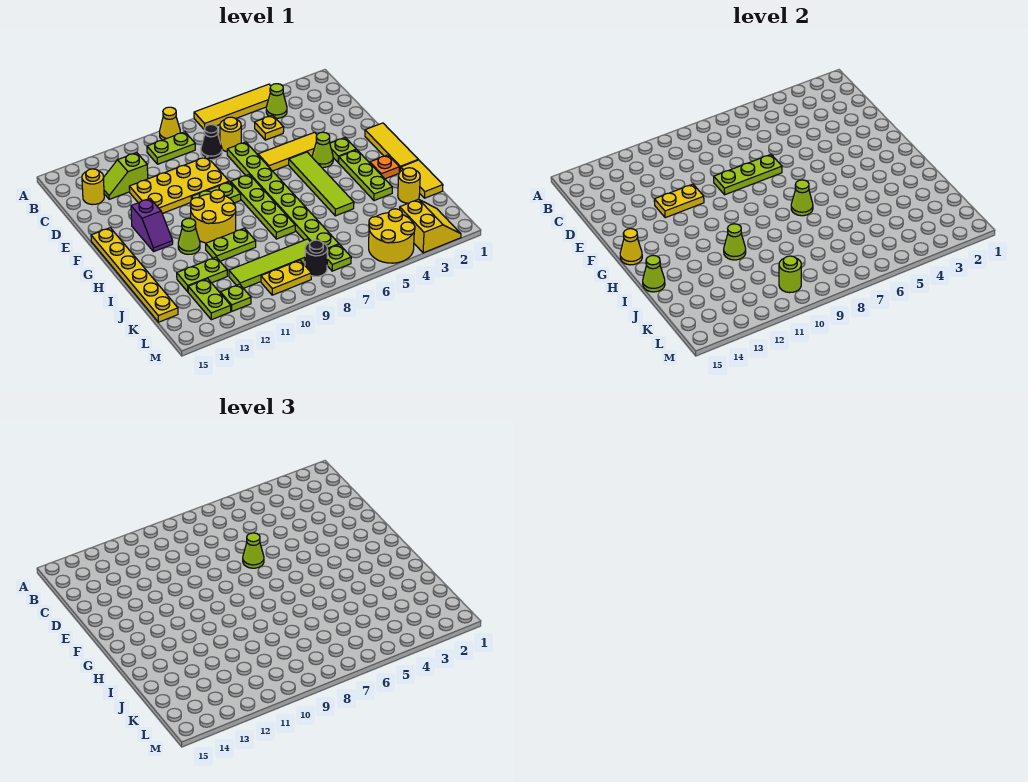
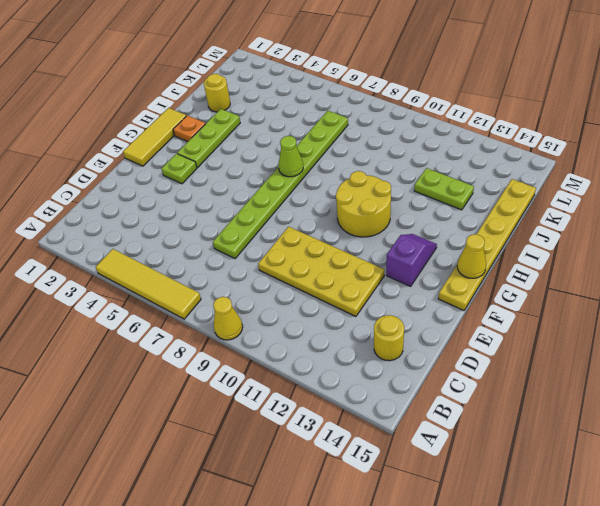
none -> lime cone B4 level 1
none -> lime plate B9:B10 level 1
none -> yellow plate C5 level 1
none -> yellow round brick C7 level 1

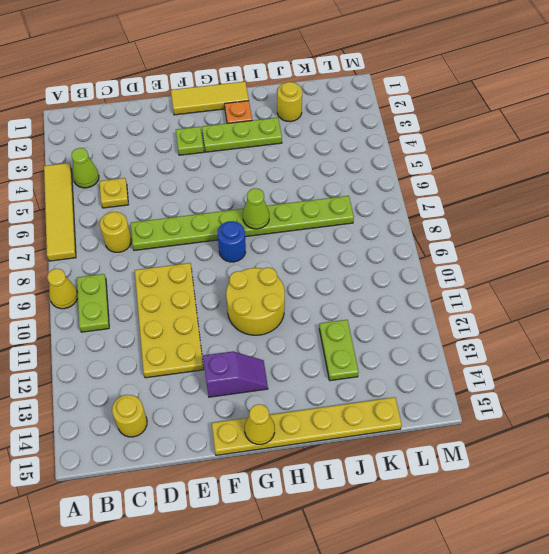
blue round brick G8 level 1 -> lime plate F8:I8 level 1
none -> black cone C8 level 1
none -> lime slope C12:C13 level 1 top 12
none -> yellow tile E4:E6 level 1
none -> lime cone F4 level 1

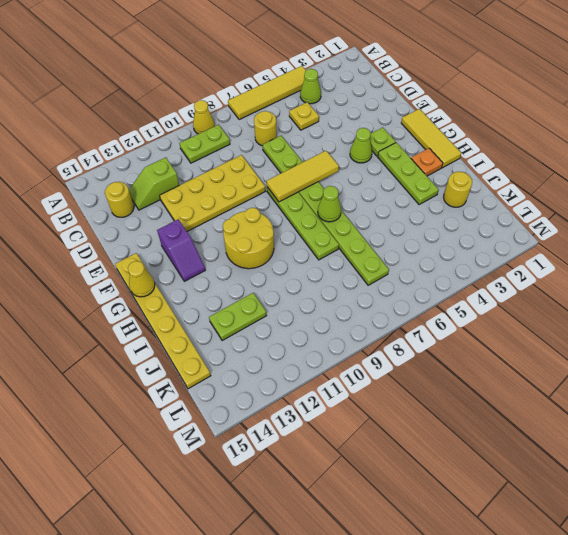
yellow tile F6:F8 level 2 -> yellow tile E4:E6 level 1
none -> black cone C8 level 1
none -> lime tile F5:I5 level 1
none -> lime plate F9:F10 level 1
none -> lime cone H12 level 1

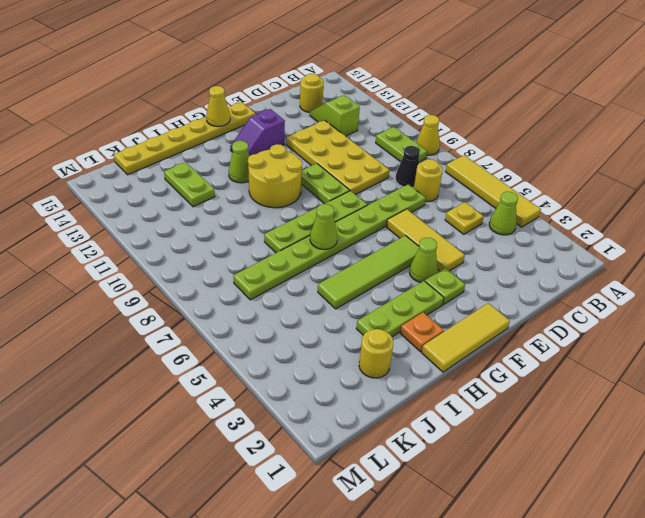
none -> yellow tile I1:J1 level 1
none -> lime plate I10:I11 level 1
none -> lime tile K8:K11 level 1
none -> lime plate K13:L13 level 1

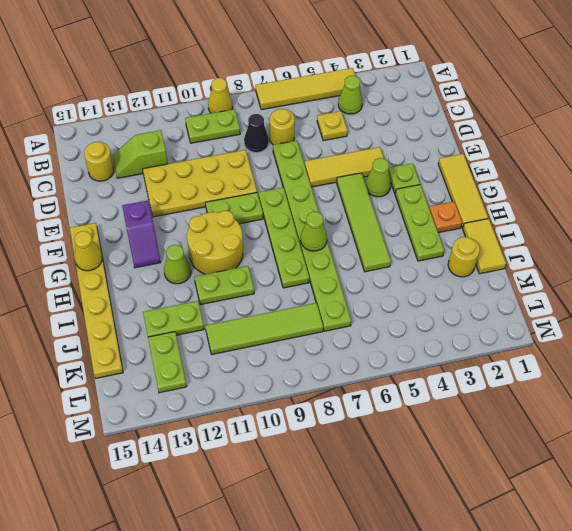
none -> yellow slope L2:M3 level 1 top 3
none -> yellow round brick L4:M5 level 1
none -> lime plate L7 level 1
none -> black round brick L8 level 1

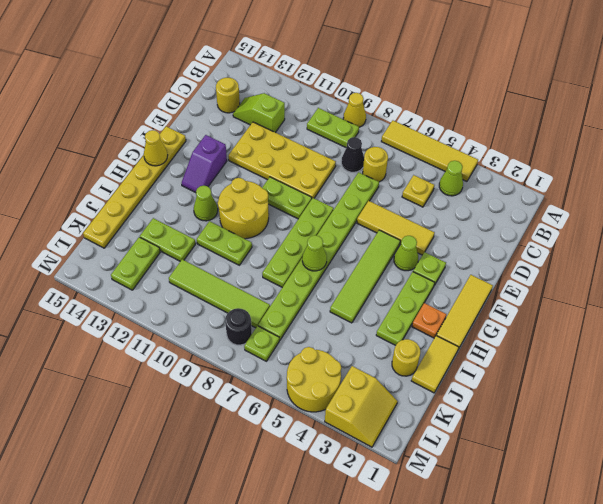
none -> yellow plate L9:L10 level 1
none -> lime plate L12 level 1
none -> lime plate E7:E9 level 2
none -> yellow plate E11:E12 level 2

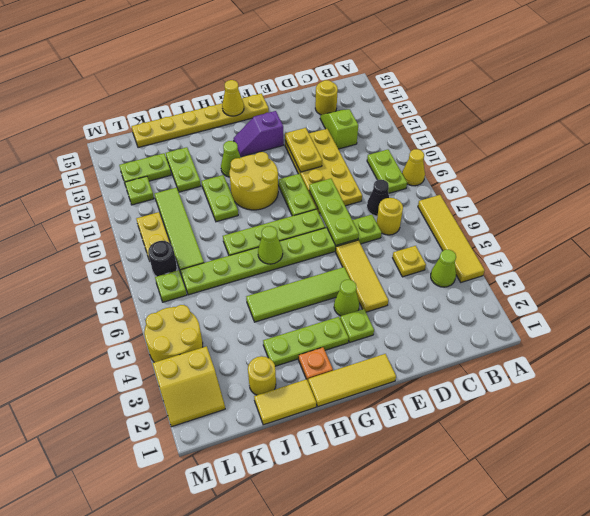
none -> lime cone I11 level 2
none -> lime cone I15 level 2
none -> lime round brick L10 level 2
none -> lime cone E7 level 3

